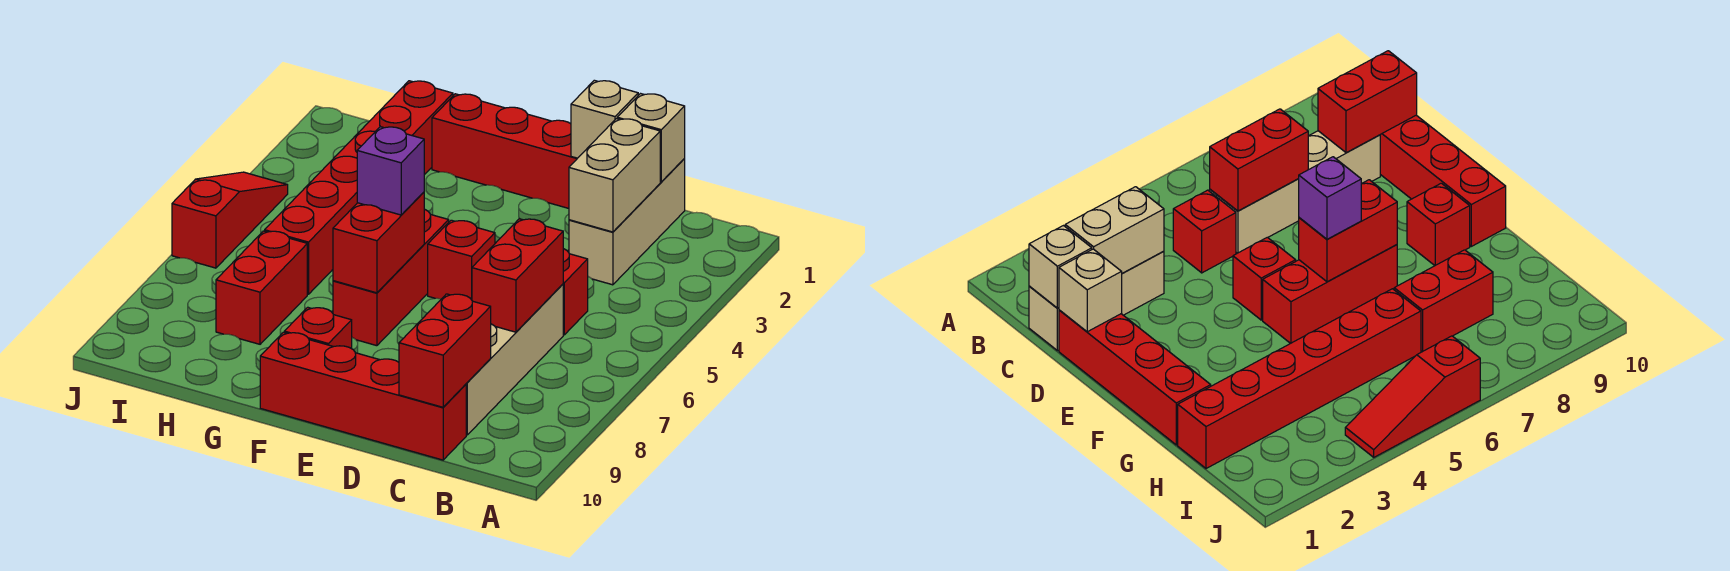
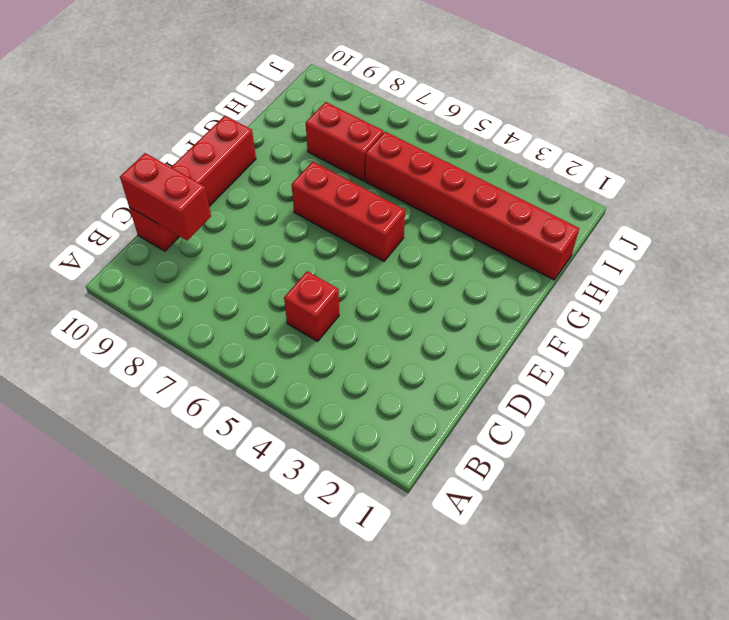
none -> tan brick C1:C3 level 1
none -> tan brick C6:C9 level 1
none -> red brick D1:G1 level 1

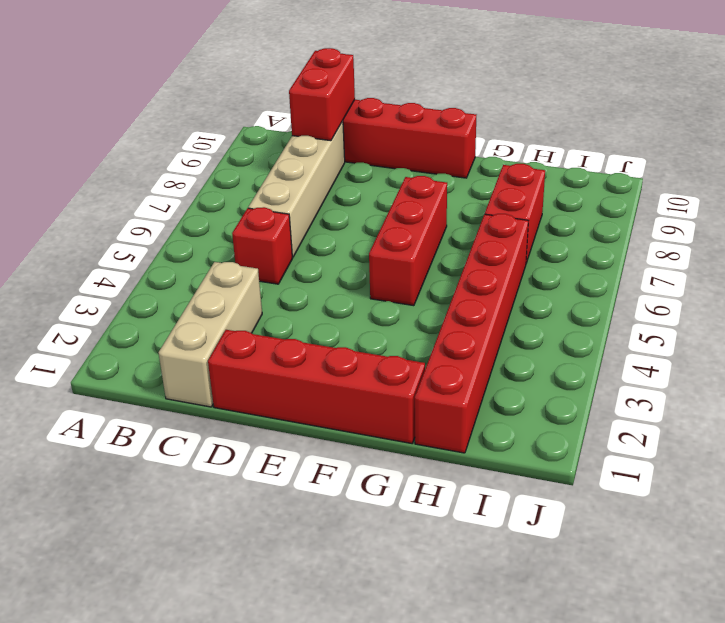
none -> red brick E5 level 1
none -> red brick F9 level 1
none -> red slope J4:J6 level 1 top 6

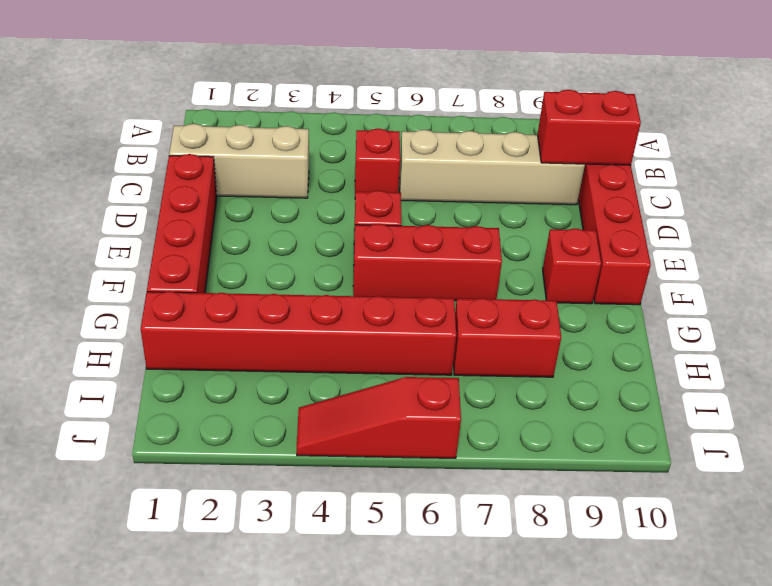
none -> tan brick C1 level 2
none -> tan brick C2:C3 level 2
none -> red brick C6:C7 level 2

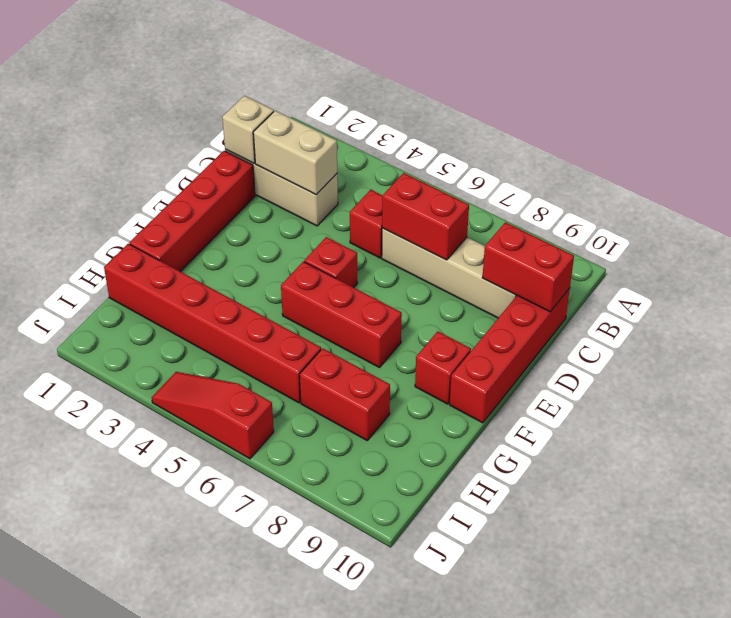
none -> tan brick D1 level 2
none -> red brick F6:F7 level 2
none -> purple brick F6 level 3

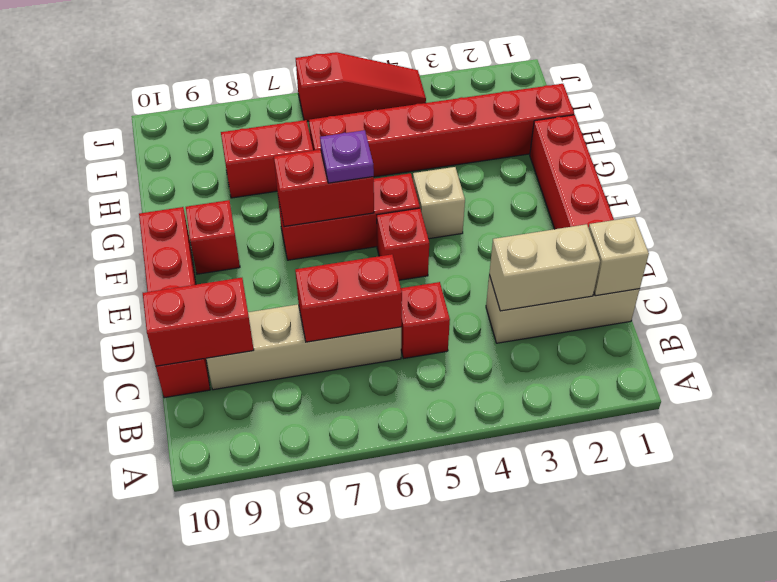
tan brick F4 level 1 -> tan brick D1 level 2
purple plate F6 level 3 -> purple brick F6 level 3

